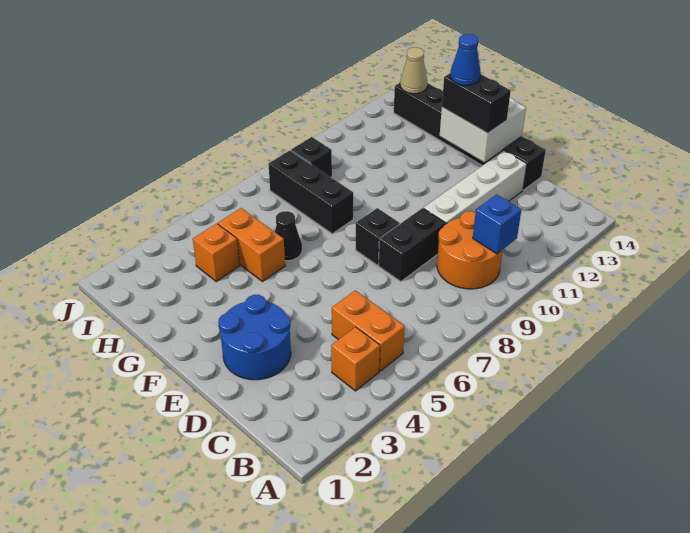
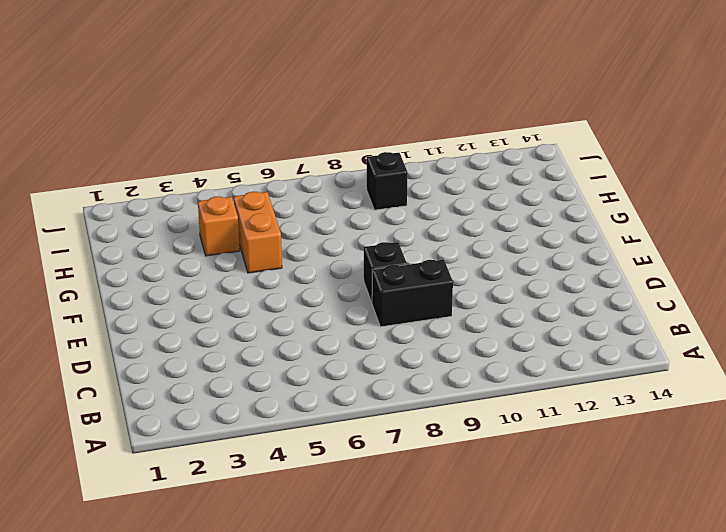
none -> orange brick B4 level 1
none -> orange brick B5:C5 level 1
none -> orange round brick B9:C10 level 1

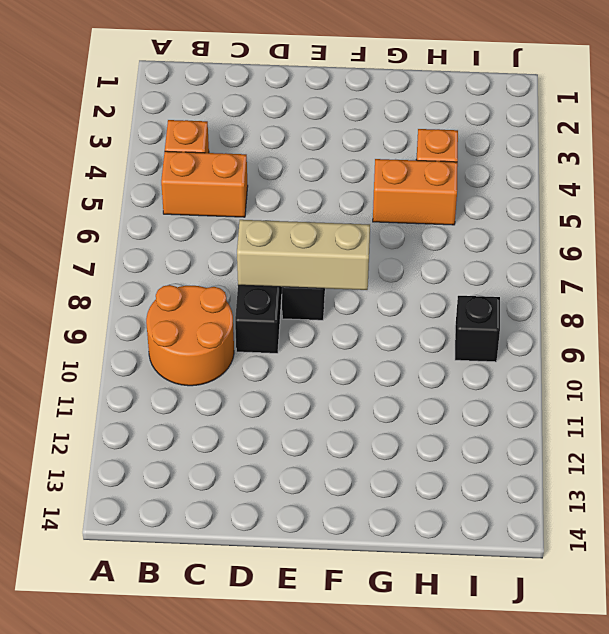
tan brick D8:F8 level 2 -> none
none -> blue round brick D2:E3 level 1
none -> white brick D10:D13 level 1
none -> black brick D14:I14 level 1

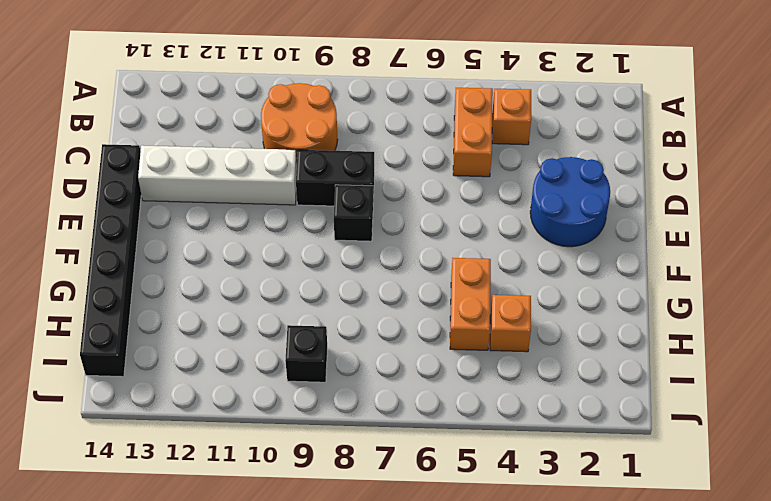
none -> black cone G6 level 1
none -> black brick G8:I8 level 1
none -> blue brick B10 level 2

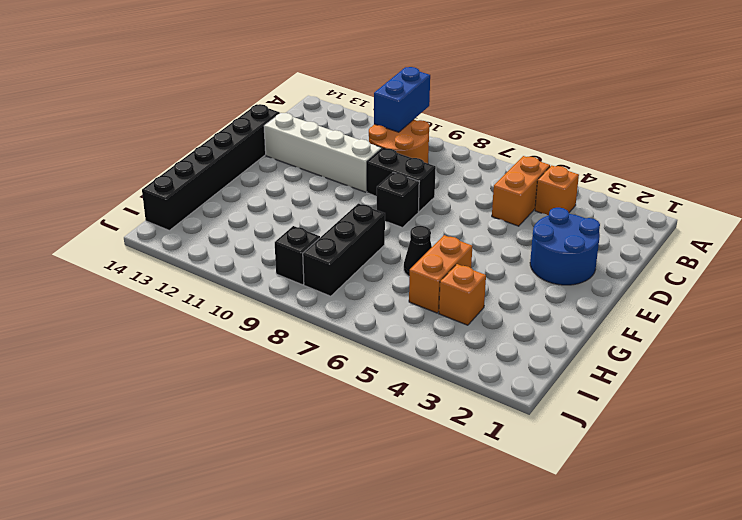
blue brick A10:B10 level 2 -> blue brick B10 level 2
none -> white brick E13:F14 level 2
none -> tan cone I14 level 2
none -> black brick E13:F13 level 3

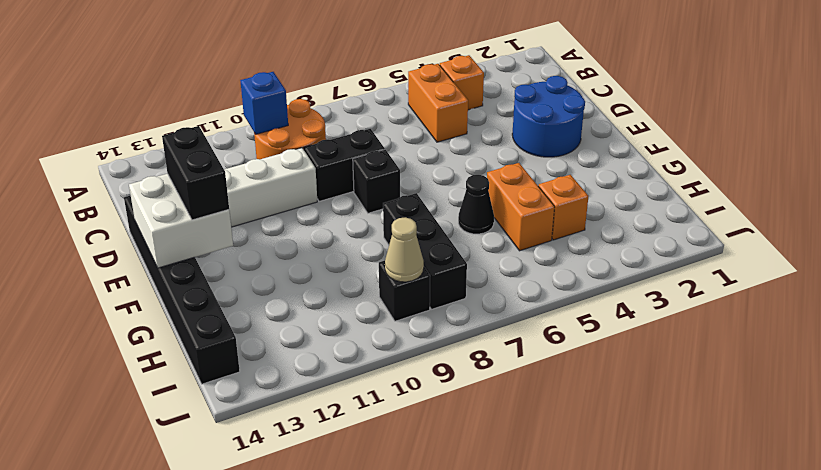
tan cone I9 level 2 -> tan cone I14 level 2
none -> blue cone F13 level 4

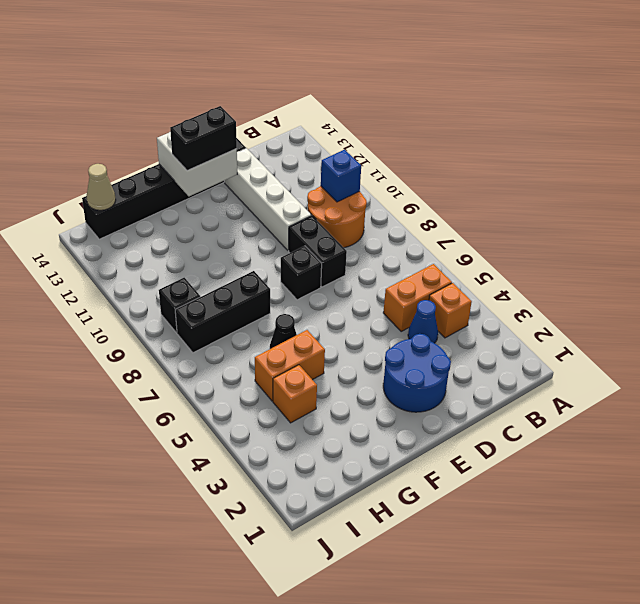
blue cone C4 level 1 -> blue cone F13 level 4

